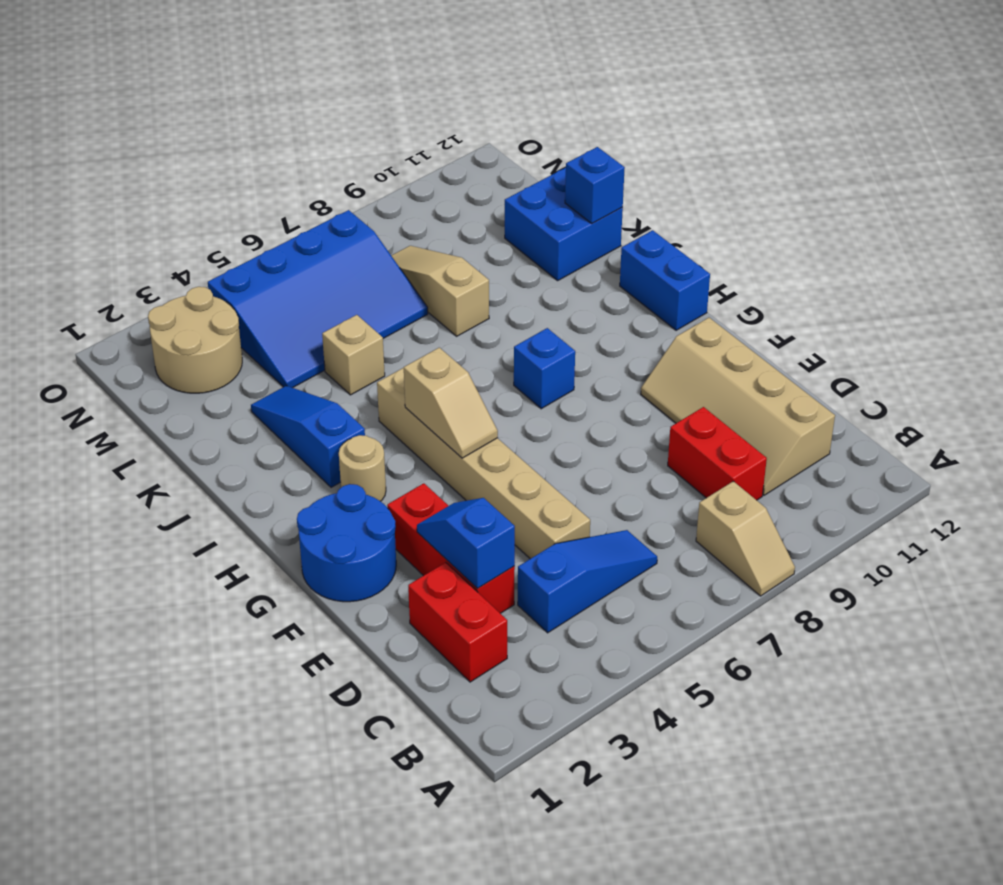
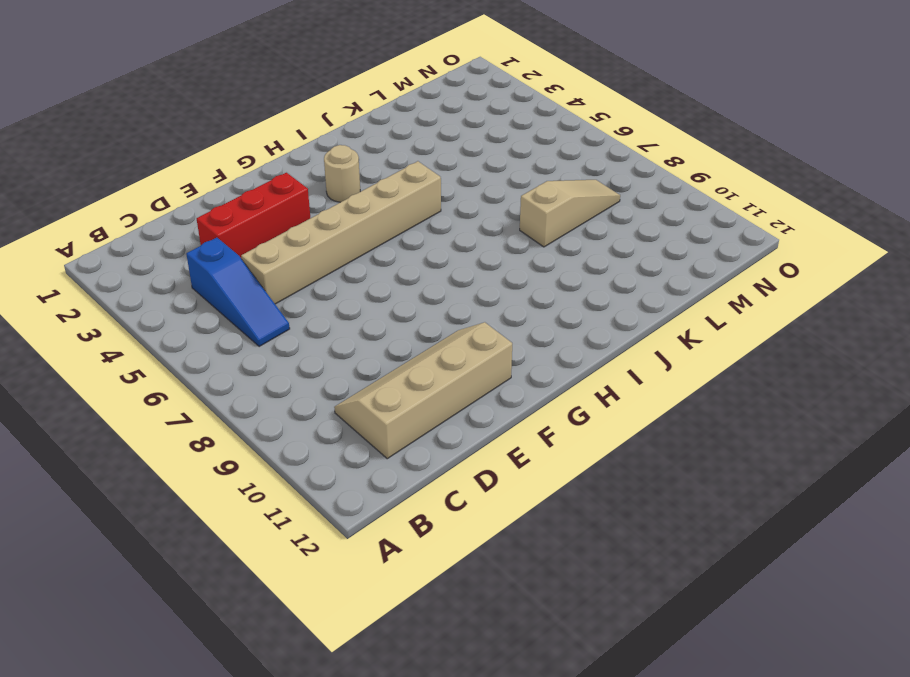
none -> tan slope A8:B8 level 1 top B
none -> red brick C2:D2 level 1
none -> red brick C9:D9 level 1

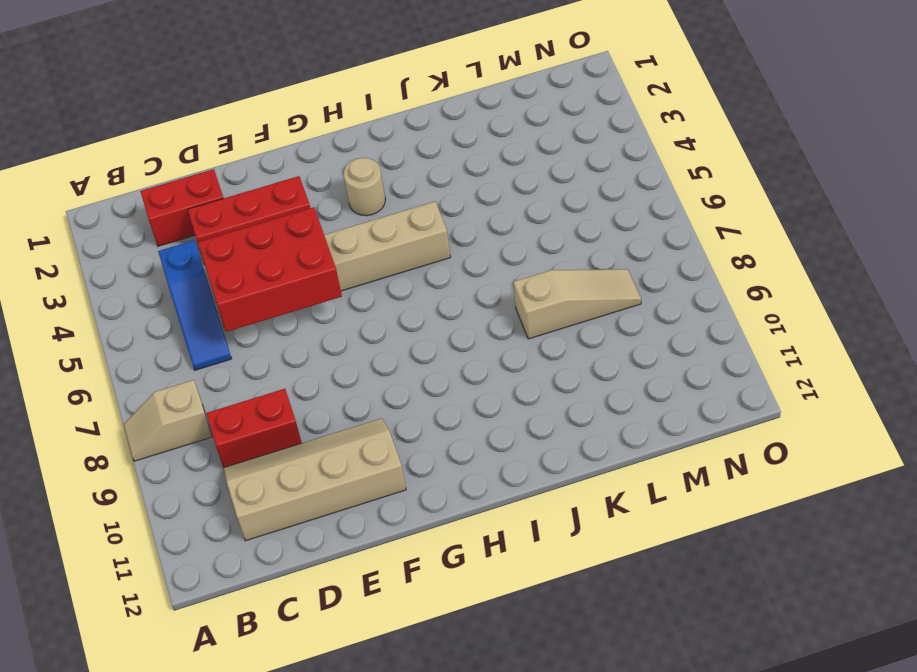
red brick D5:F6 level 2 -> none
none -> blue round brick F1:G2 level 1
none -> blue brick H8 level 1
none -> blue brick H12:I12 level 1

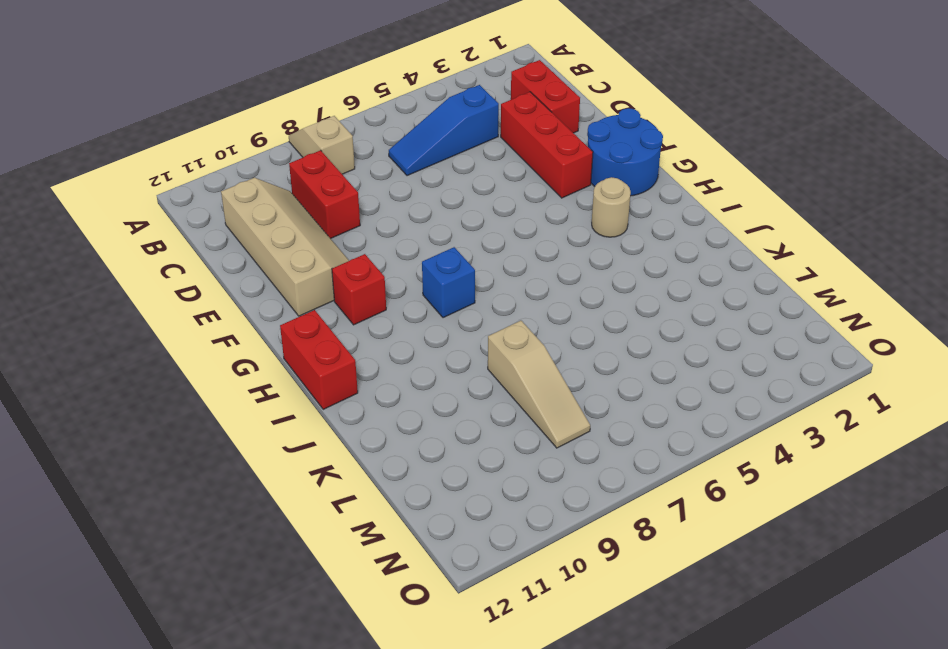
red brick G10 level 1 -> none
red brick H12:I12 level 1 -> blue brick H12:I12 level 1
none -> tan brick D5:I5 level 1
none -> blue slope I3:K3 level 1 top I
none -> tan brick K5 level 1

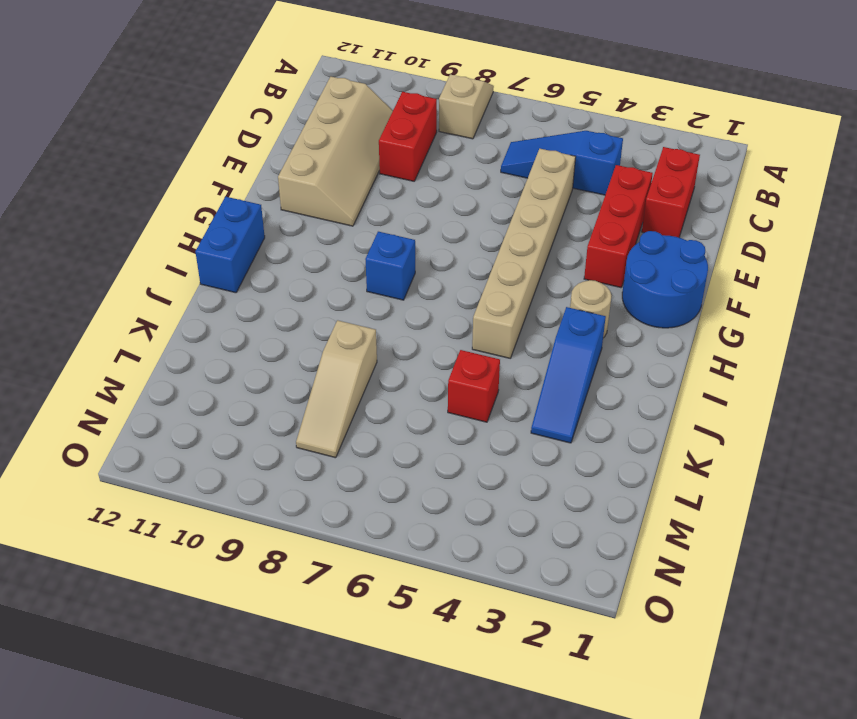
red brick K5 level 1 -> tan brick K5 level 1
none -> blue brick K11:L12 level 1
none -> blue slope L4:N7 level 1 top N
none -> tan round brick M2:N3 level 1

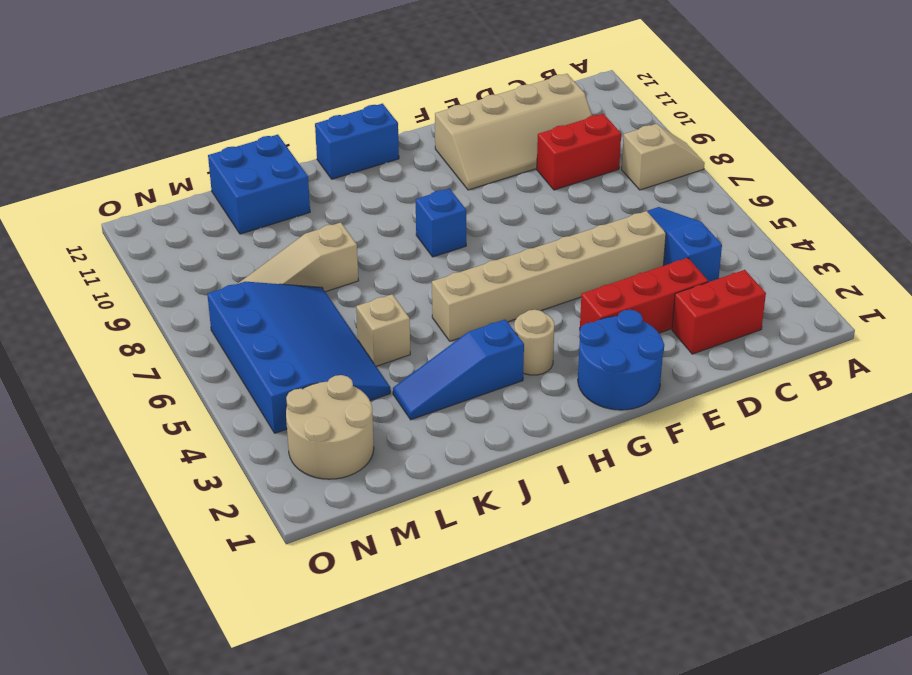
none -> blue slope D3:E3 level 2 top D
none -> tan slope G5:H5 level 2 top H
none -> blue brick K12 level 2

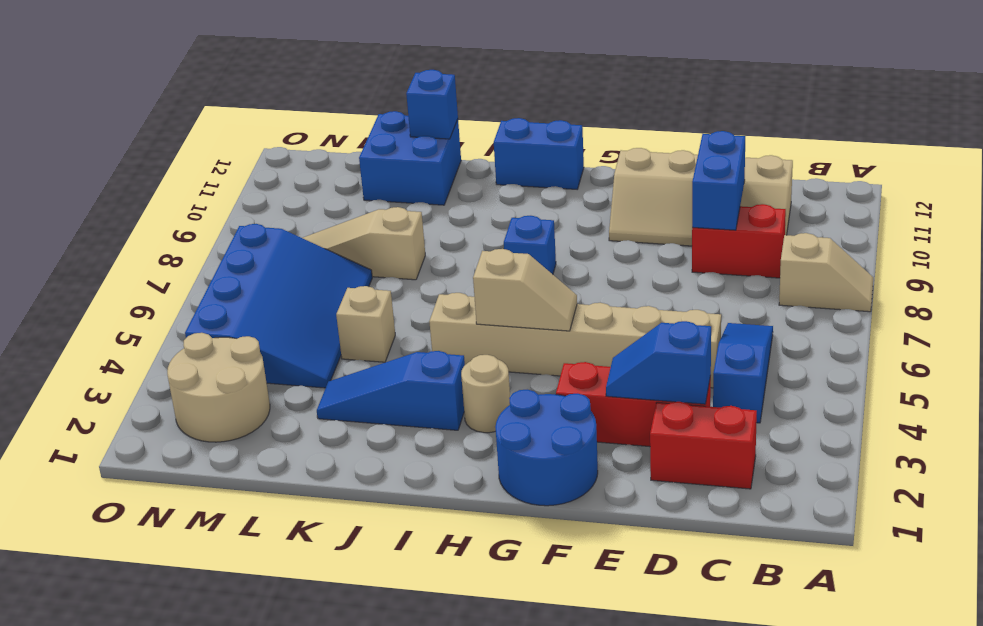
blue brick D9:D10 level 2 -> none

